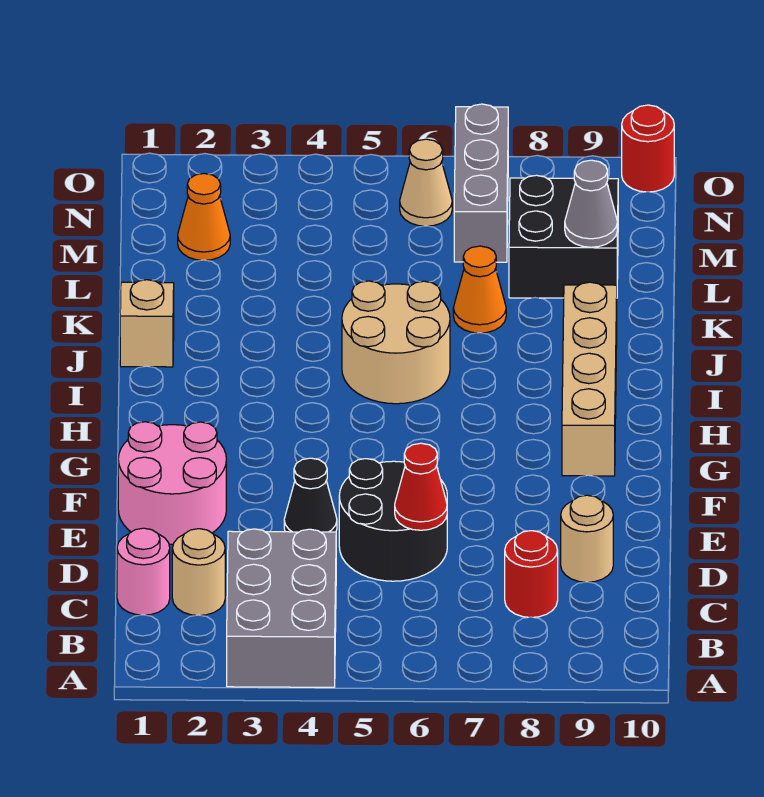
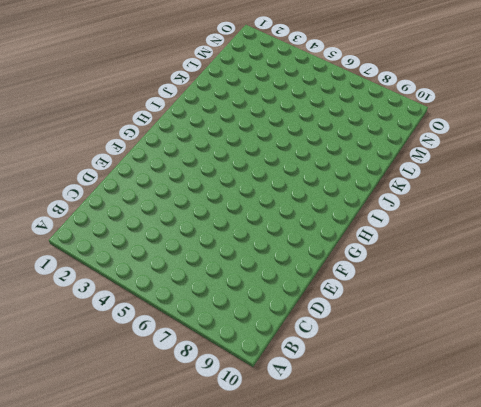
none -> grey brick A3:C4 level 1
none -> pink round brick C1 level 1
none -> tan round brick C2 level 1

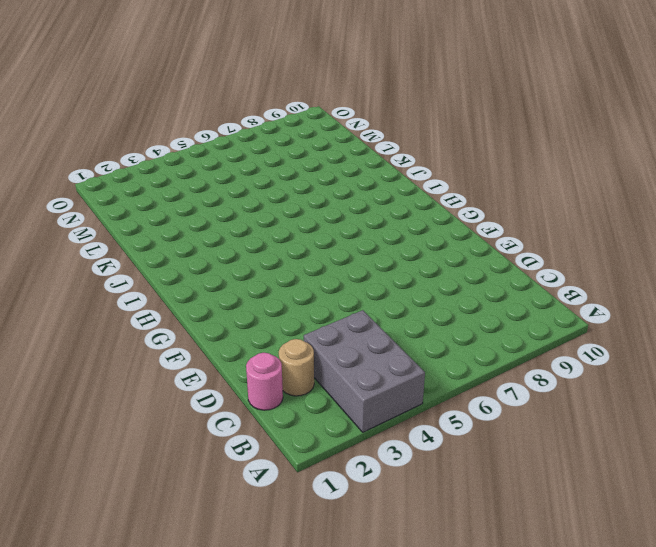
none -> red round brick C8 level 1
none -> black round brick D5:E6 level 1
none -> tan round brick D9 level 1

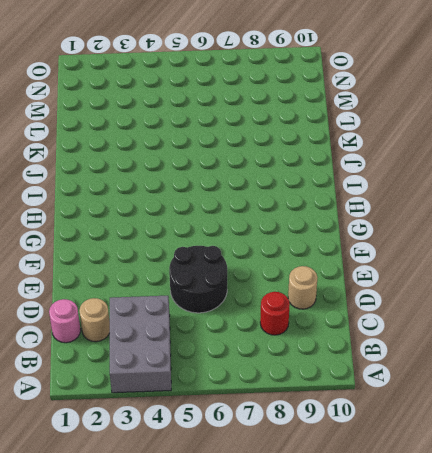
none -> pink round brick E1:F2 level 1
none -> black cone E4 level 1
none -> tan brick G9:J9 level 1

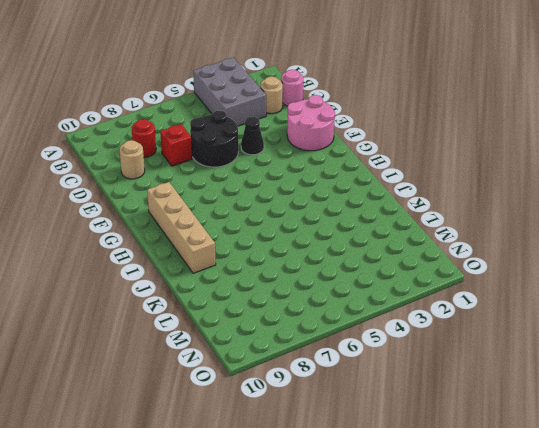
red brick D7 level 1 -> none
none -> tan round brick I5:J6 level 1
none -> tan brick J1 level 1
none -> orange cone K7 level 1

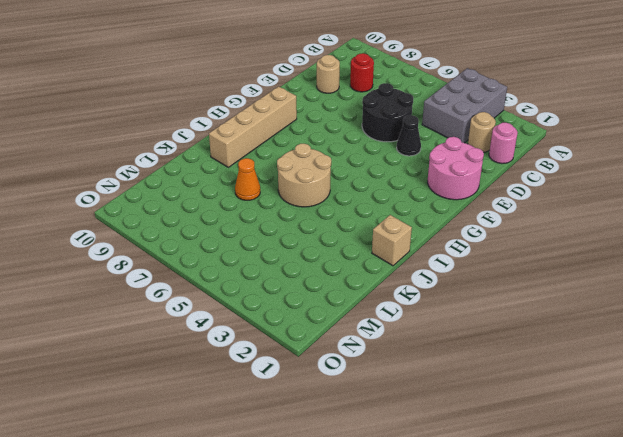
none -> black brick L8:M9 level 1
none -> orange cone M2 level 1
none -> grey brick M7:O7 level 1

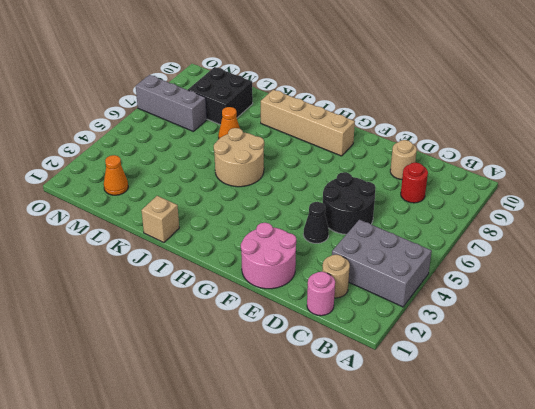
none -> tan cone N6 level 1
none -> red round brick O10 level 1
none -> red cone D6 level 2

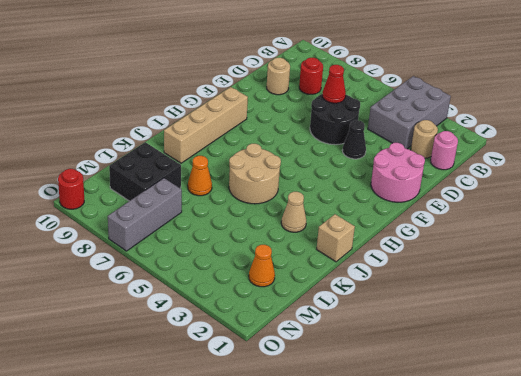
tan cone J3 level 1 -> tan cone N6 level 1
none -> grey cone L9 level 2

